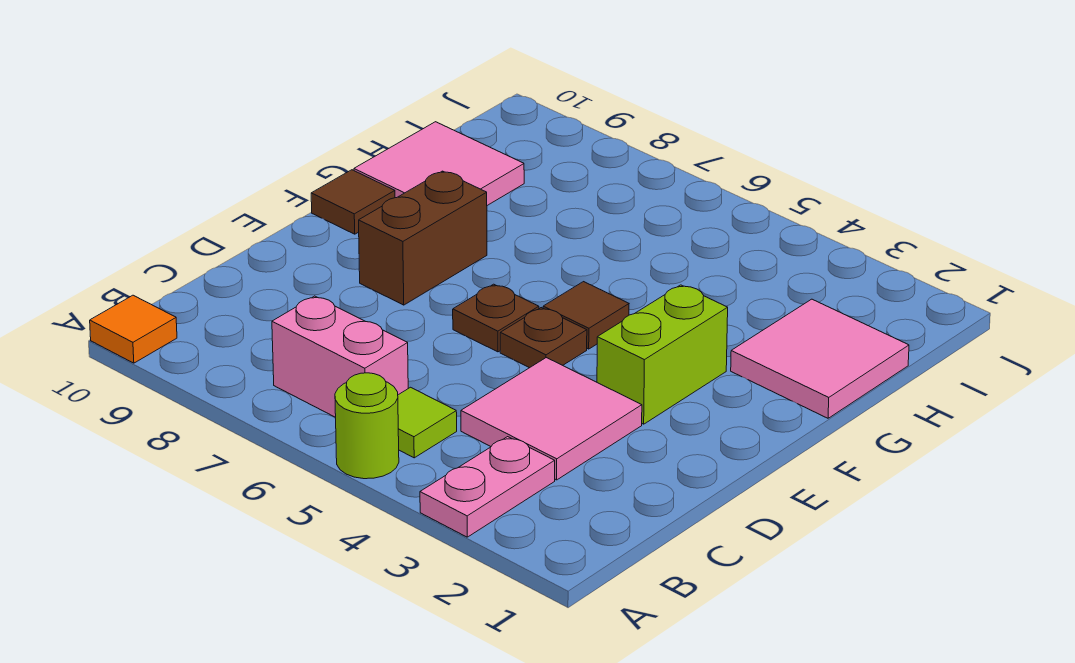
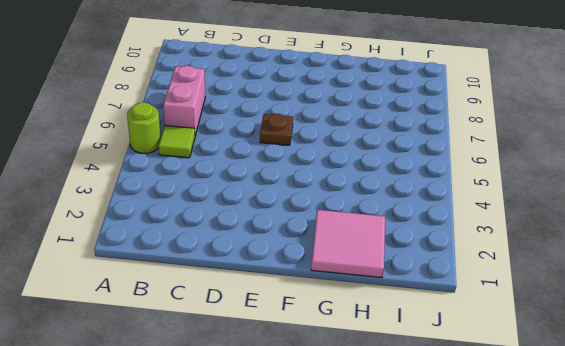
none -> pink plate A3:B3 level 1
none -> orange tile A10 level 1
none -> pink tile C3:D4 level 1

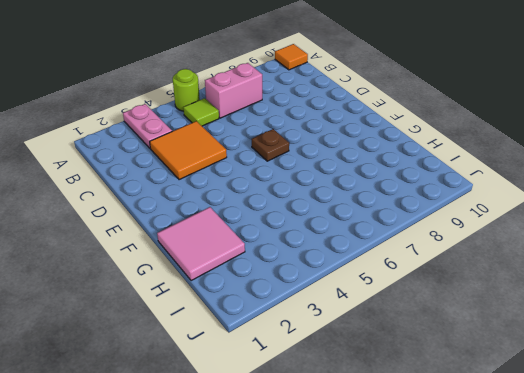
orange tile C3:D4 level 1 -> pink tile C3:D4 level 1
none -> lime brick E3:F3 level 1
none -> brown plate E5 level 1
none -> brown brick E8:F8 level 1

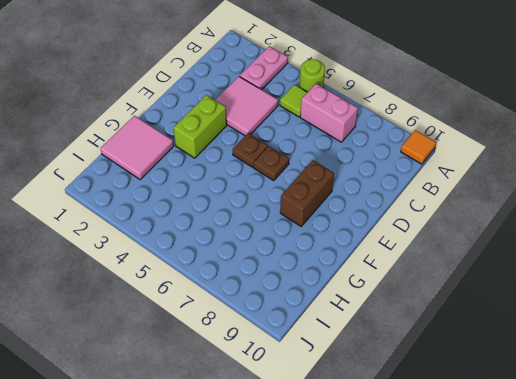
none -> brown tile F5 level 1
none -> brown tile F10 level 1
none -> pink tile G9:H10 level 1

